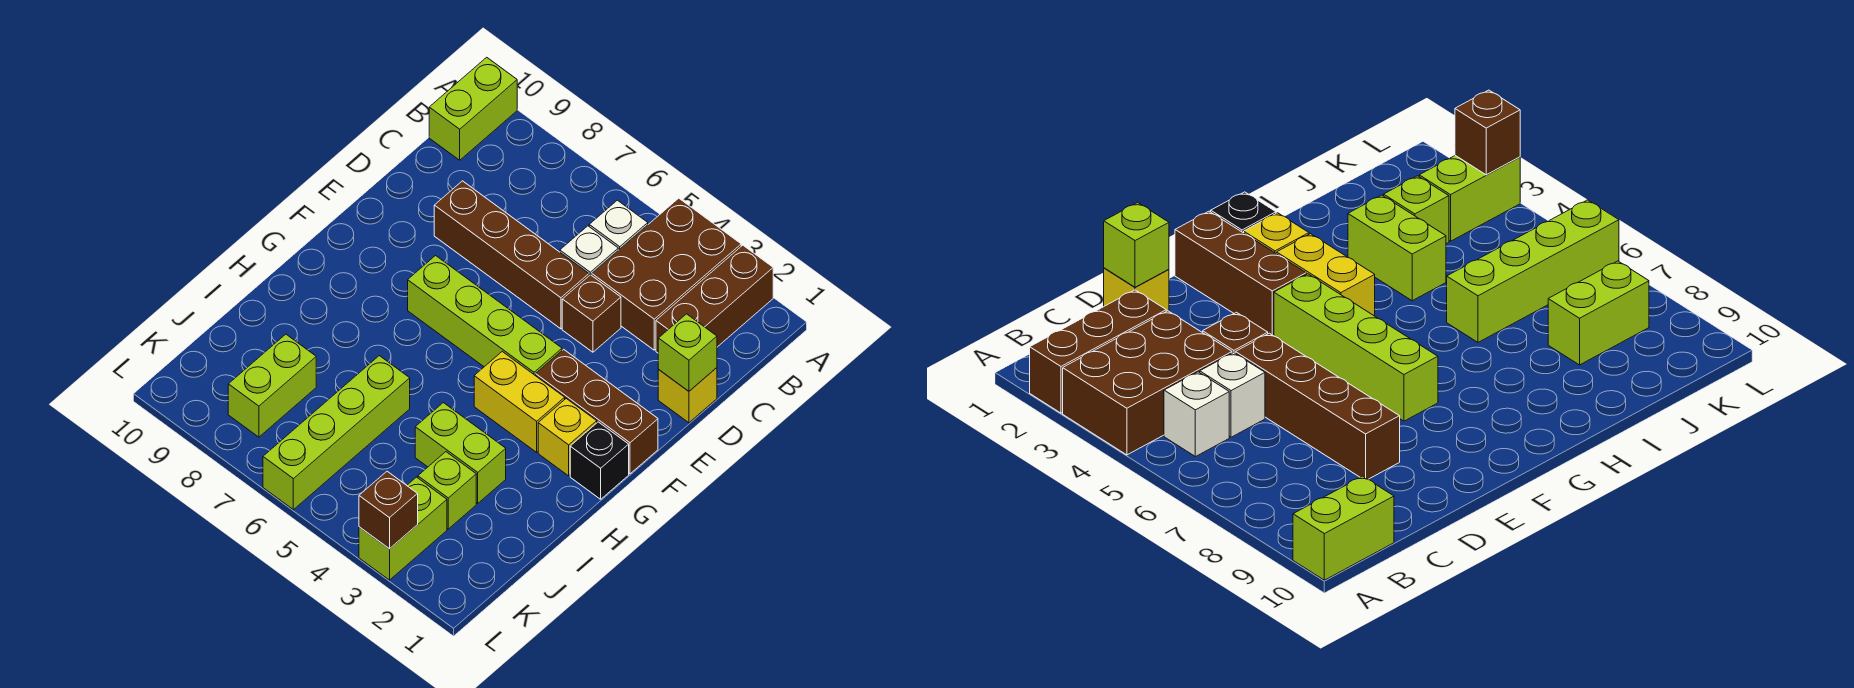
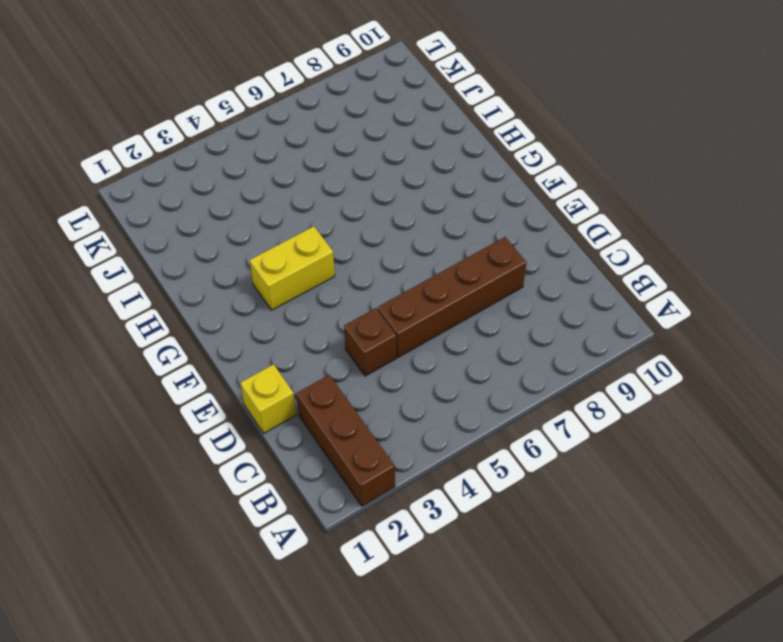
none -> brown brick A3:C4 level 1
none -> lime brick A10:B10 level 1
none -> white brick B5 level 1

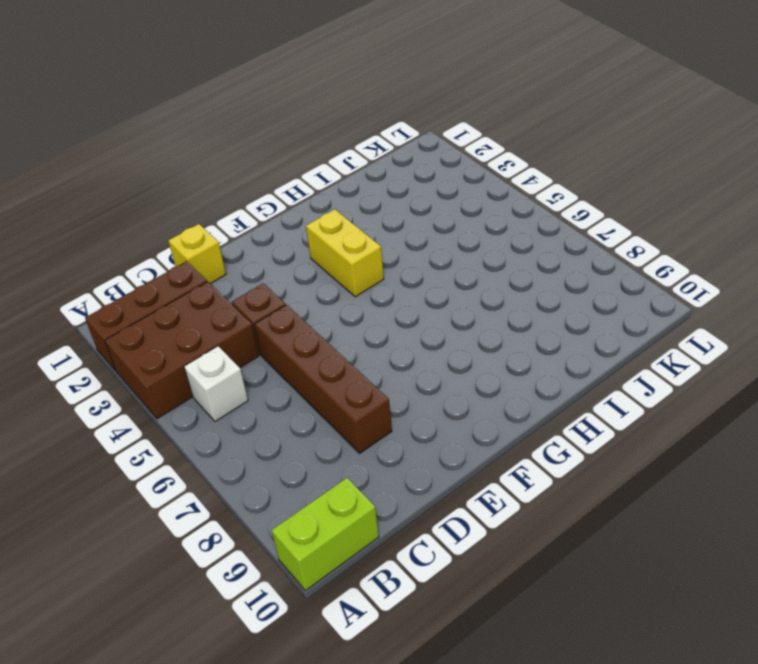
none -> white brick C5 level 1
none -> brown brick F1:F3 level 1
none -> lime brick F4:F7 level 1

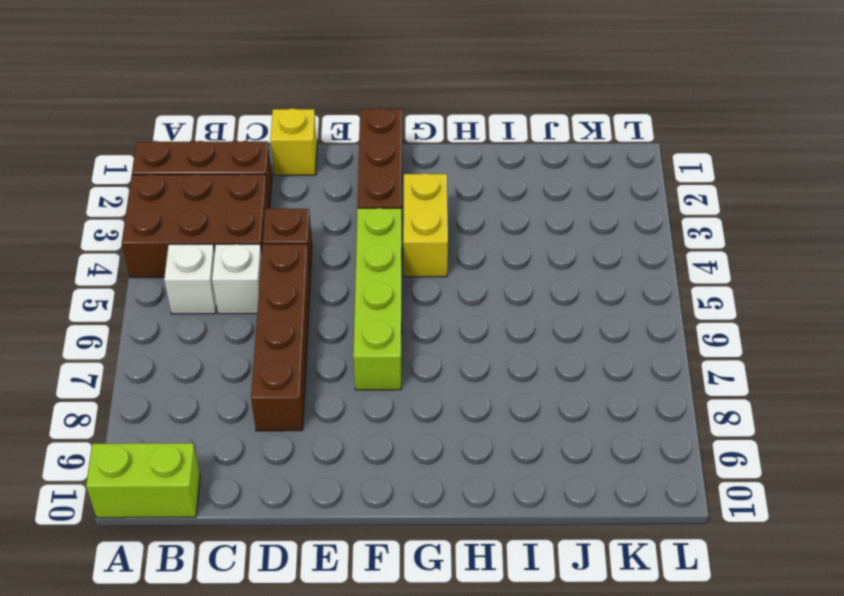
none -> black brick G1 level 1
none -> yellow brick G2 level 1
none -> lime brick I3:I4 level 1

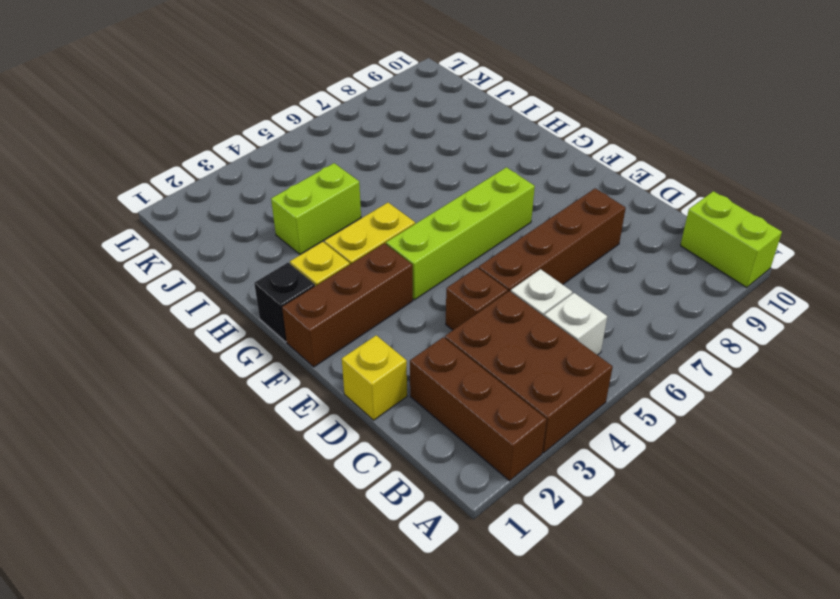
none -> lime brick I6:L6 level 1
none -> lime brick J3 level 1
none -> lime brick J8:K8 level 1

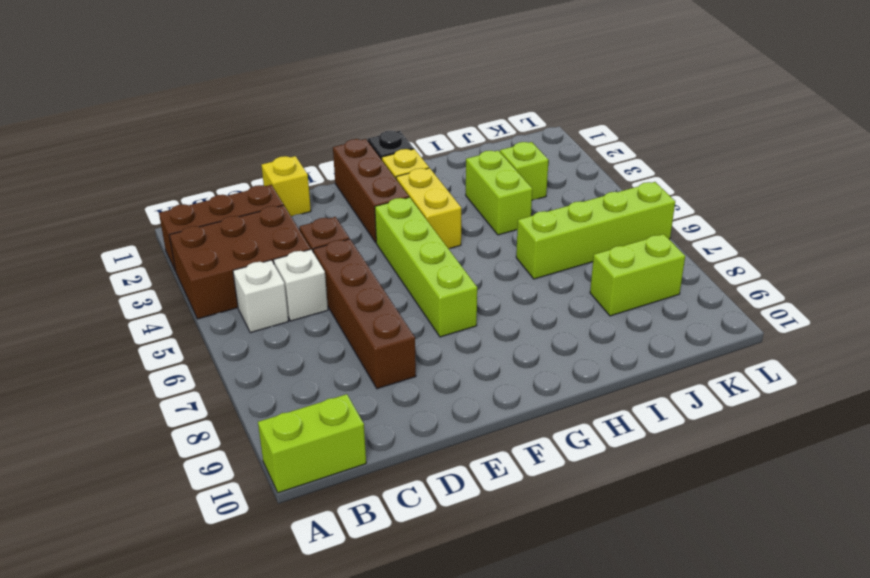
none -> lime brick K3:L3 level 1
none -> lime brick D1 level 2
none -> brown brick L3 level 2

